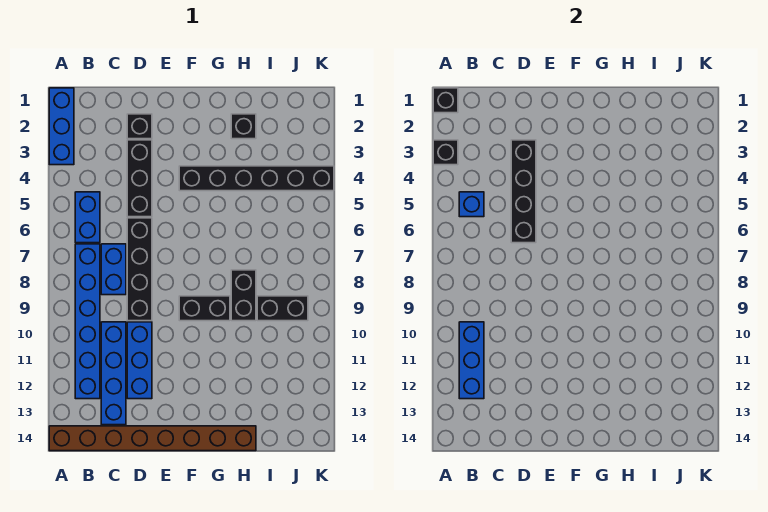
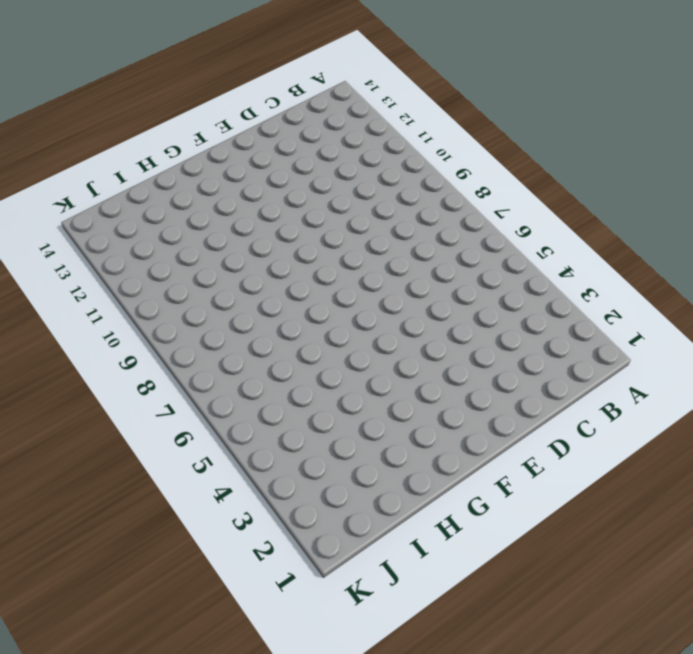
none -> blue brick A1:A3 level 1
none -> brown brick A14:H14 level 1
none -> blue brick B5:B6 level 1

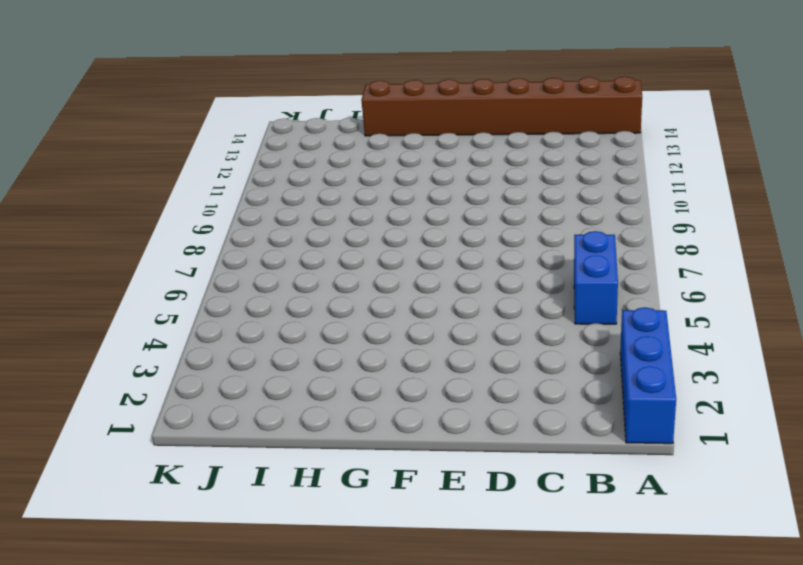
none -> blue brick B7:B12 level 1
none -> blue brick C7:C8 level 1
none -> blue brick C10:C13 level 1

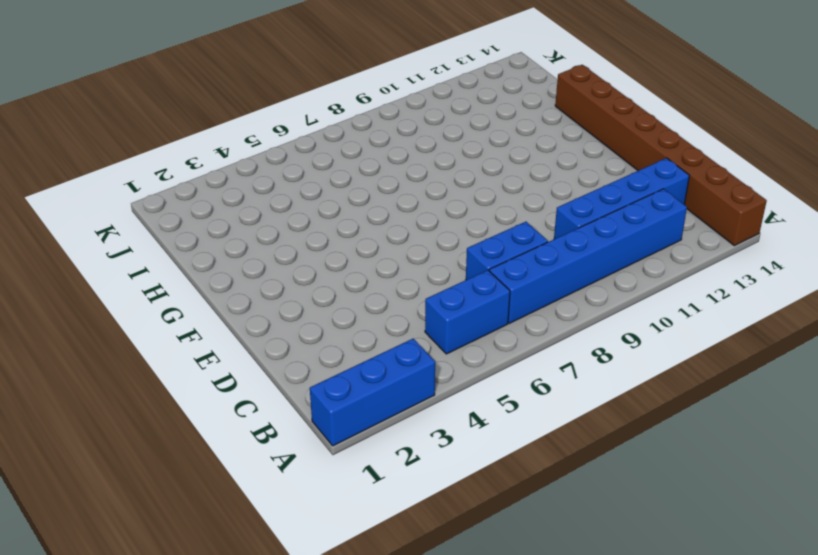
none -> black brick D2 level 1
none -> black brick D3:D5 level 1
none -> black brick D6:D9 level 1

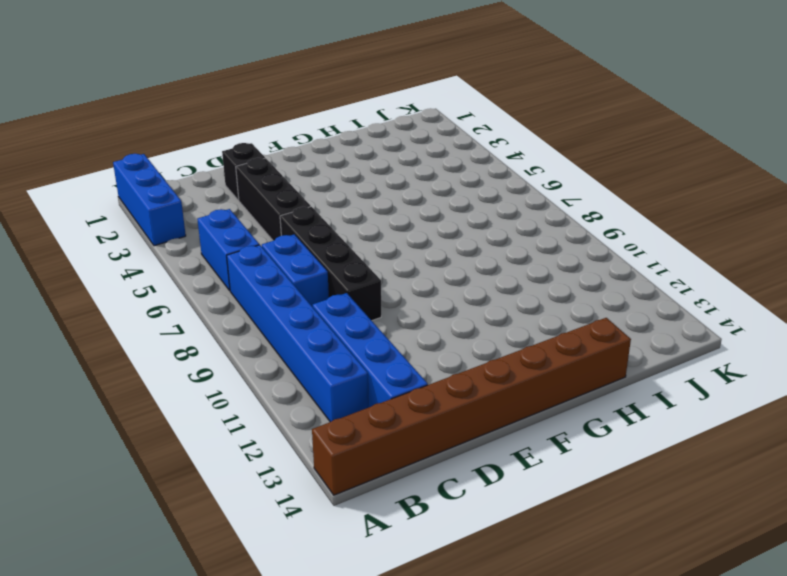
none -> blue brick D10:D12 level 1
none -> black brick F4:K4 level 1
none -> black brick F9:G9 level 1

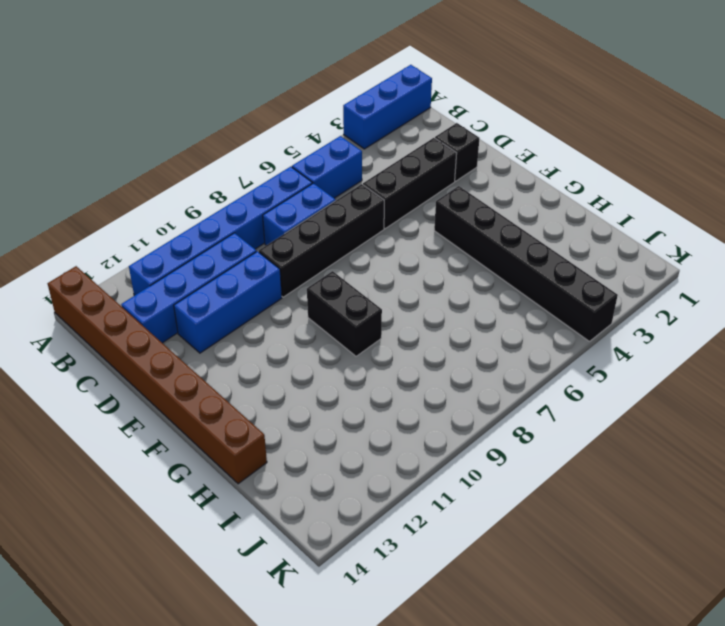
none -> black brick H2 level 1
none -> black brick H8:H9 level 1
none -> black brick I9:J9 level 1

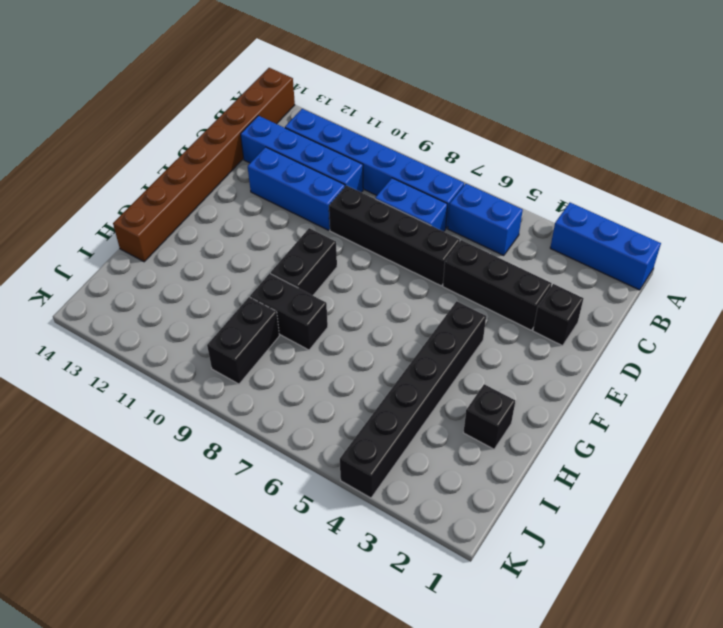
none -> black brick A1 level 2
none -> black brick A3 level 2
none -> blue brick B5 level 2

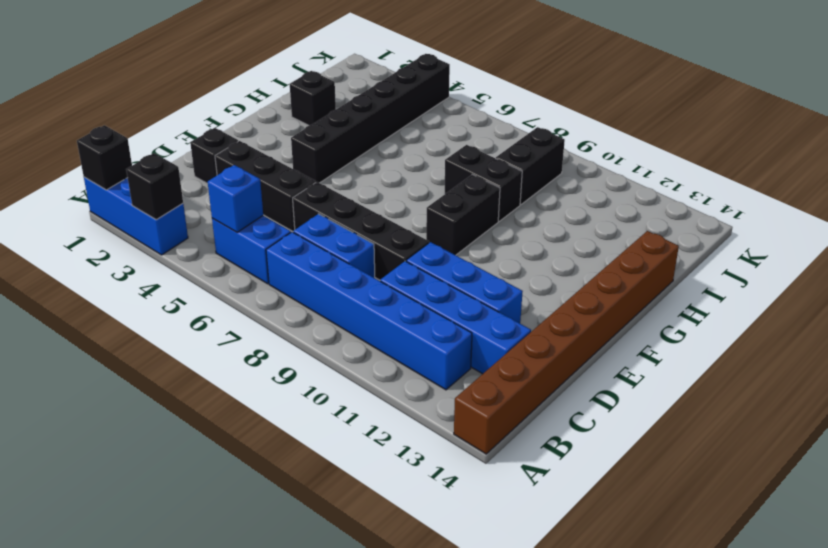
none -> blue brick B10:B12 level 2
none -> black brick D3:D6 level 2

